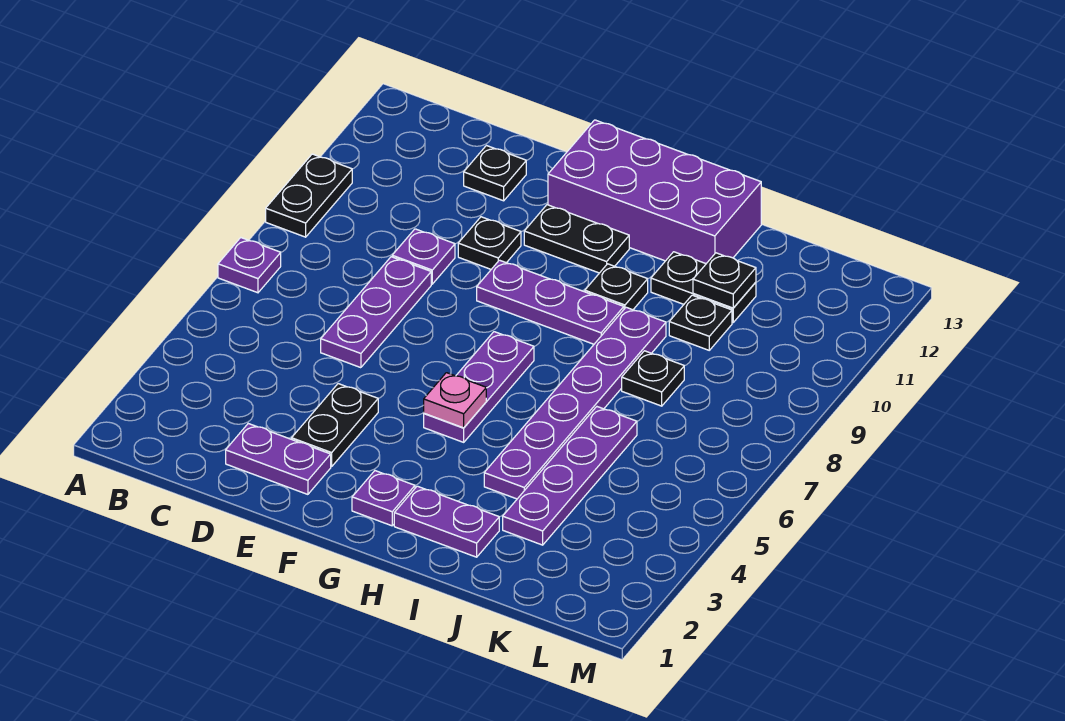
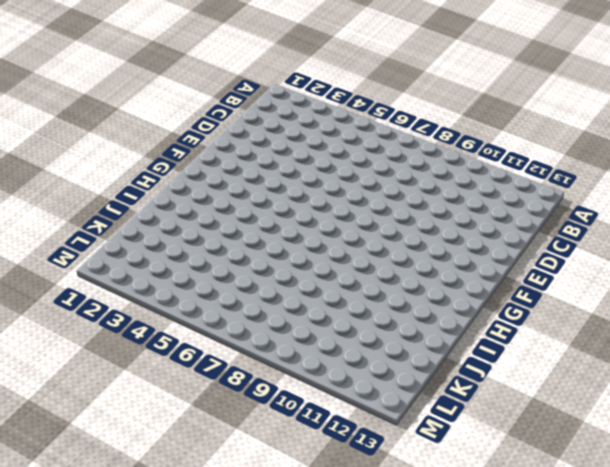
none -> purple plate A7 level 1
none -> black plate A9:A10 level 1
none -> purple plate D2:E2 level 1

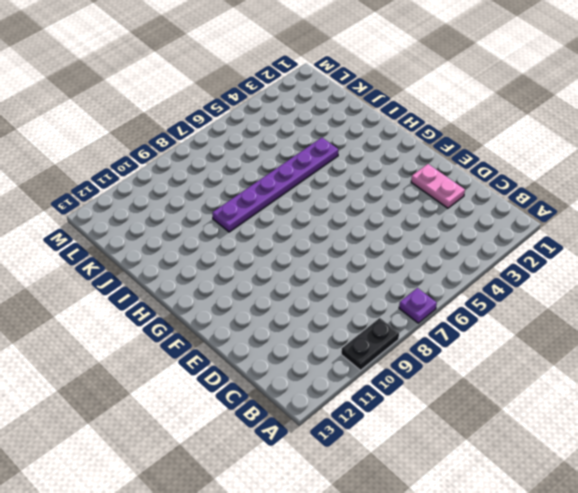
pink plate D2:E2 level 1 -> purple plate D2:E2 level 1
none -> purple plate D6:D8 level 1
none -> purple plate D9 level 1
none -> black plate D12 level 1

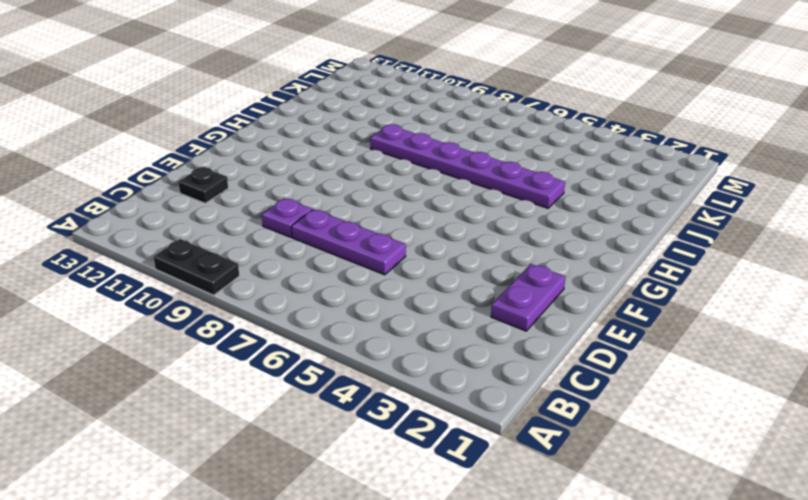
none -> purple plate A7 level 1
none -> black plate E3:E4 level 1
none -> black plate E10 level 1

